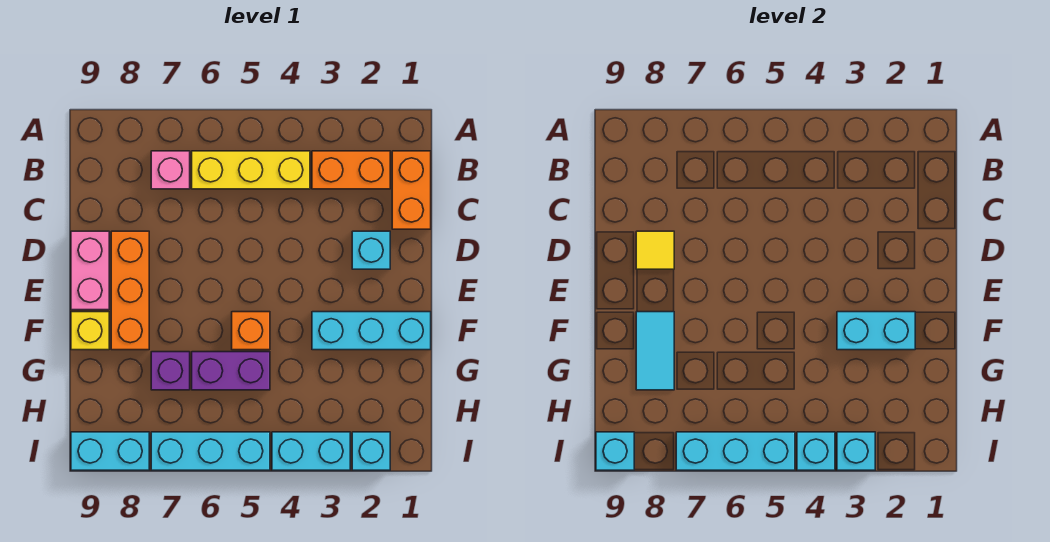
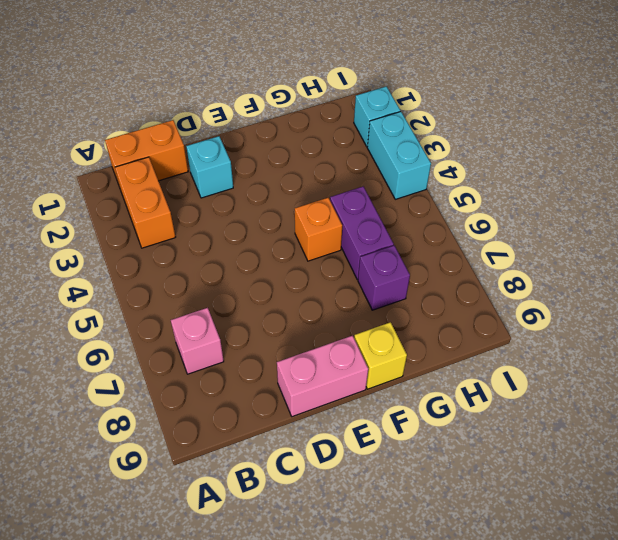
none -> yellow brick B4:B6 level 1
none -> orange brick D8:F8 level 1
none -> cyan brick F1:F3 level 1

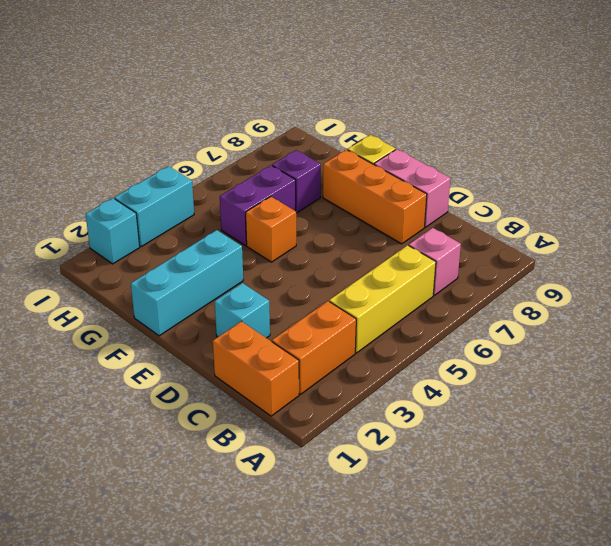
none -> cyan brick I5:I7 level 1
none -> cyan brick I8:I9 level 1
none -> yellow tile D8 level 2

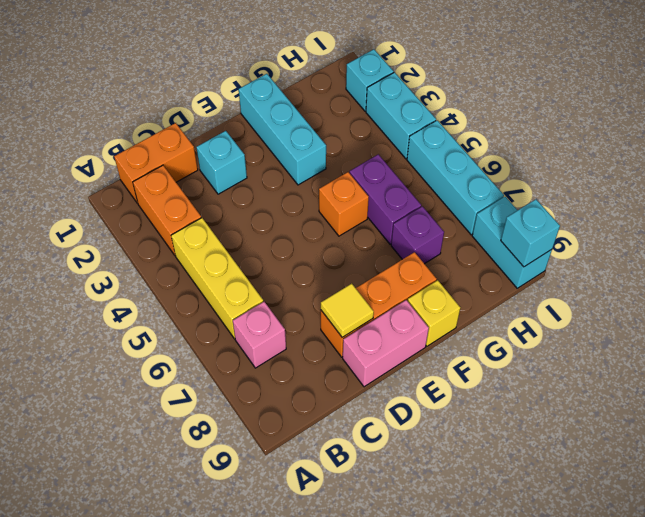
none -> cyan brick F2:F3 level 2
none -> cyan tile F8:G8 level 2
none -> cyan brick I3 level 2

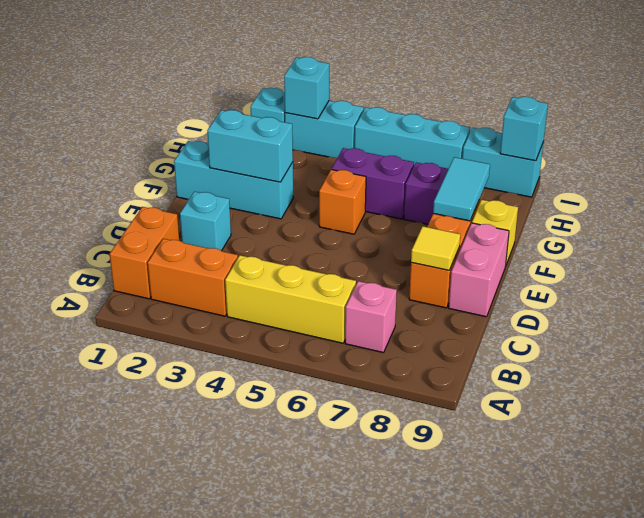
none -> cyan brick I4 level 2
none -> cyan brick I5:I7 level 2

